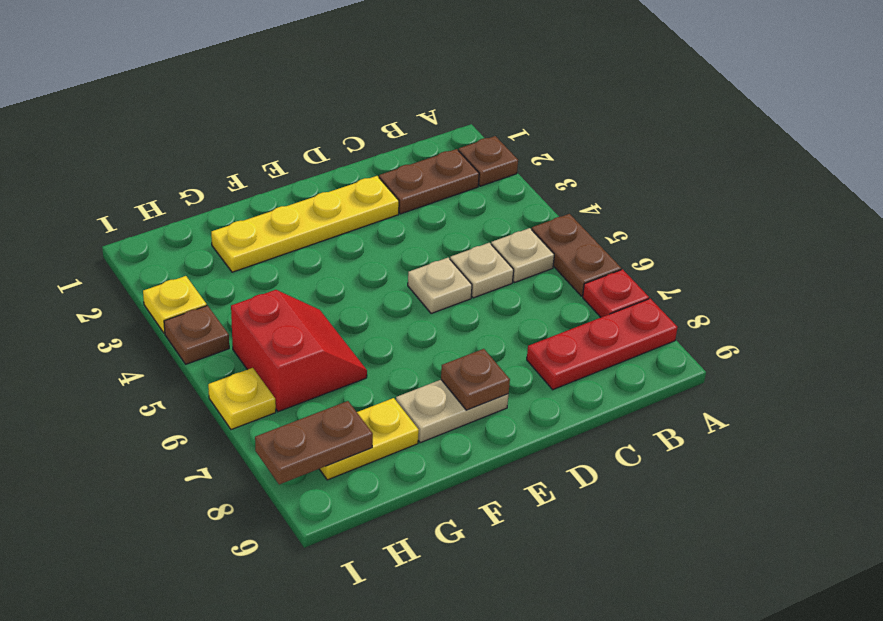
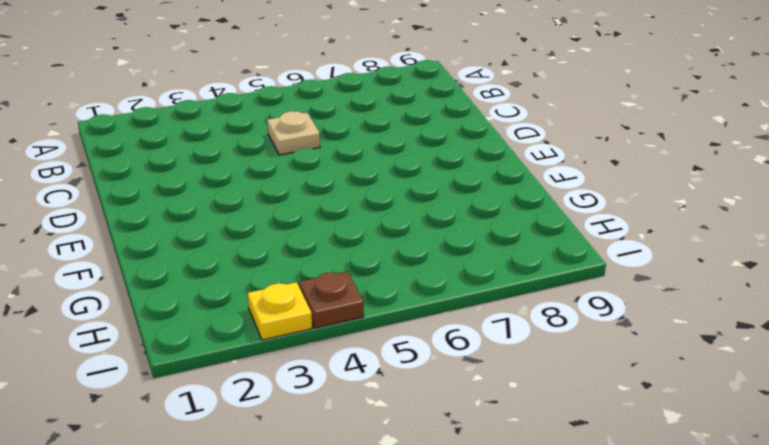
none -> brown plate A2 level 1
none -> brown plate A5:A6 level 1
none -> red plate A7 level 1

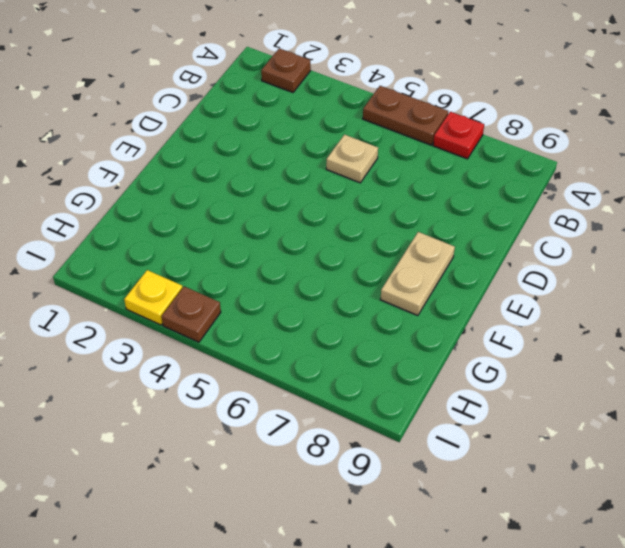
none -> red plate A8:C8 level 1
none -> brown plate B2:C2 level 1
none -> tan plate B5 level 1

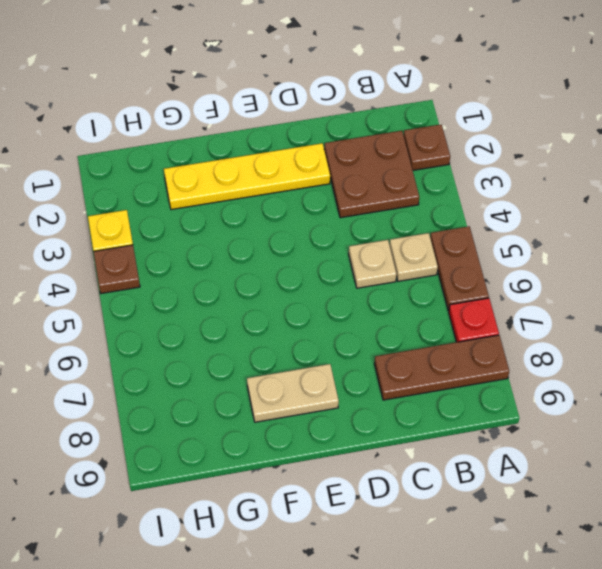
brown plate A8:C8 level 1 -> red plate A8:C8 level 1
brown plate B2:C3 level 1 -> brown plate B2:C2 level 1
none -> tan plate D5 level 1
none -> red slope G5:H6 level 1 top H
none -> yellow plate G8:H8 level 1

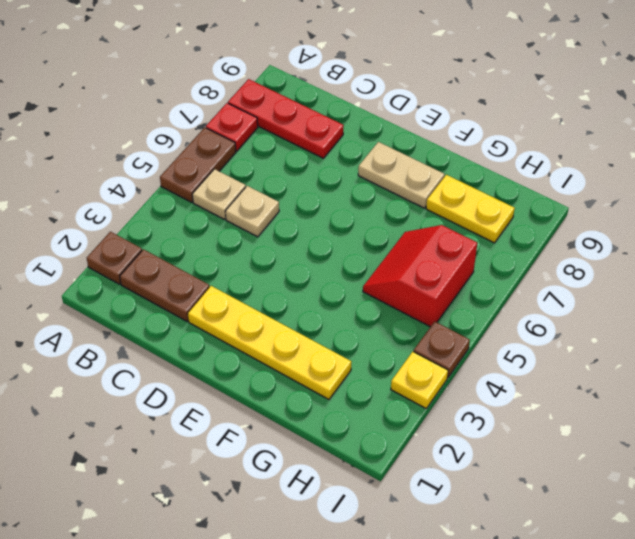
none -> tan plate D5 level 1
none -> yellow plate I6 level 1
none -> brown plate E8 level 2

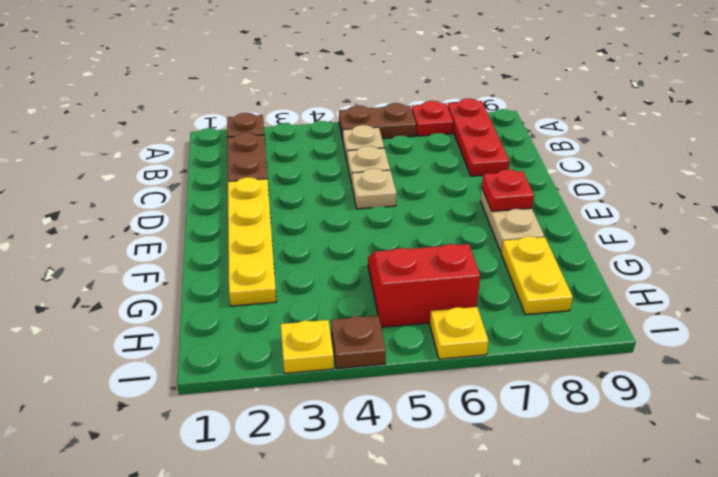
red plate E8 level 2 -> brown plate E8 level 2
none -> brown plate H8:I8 level 2

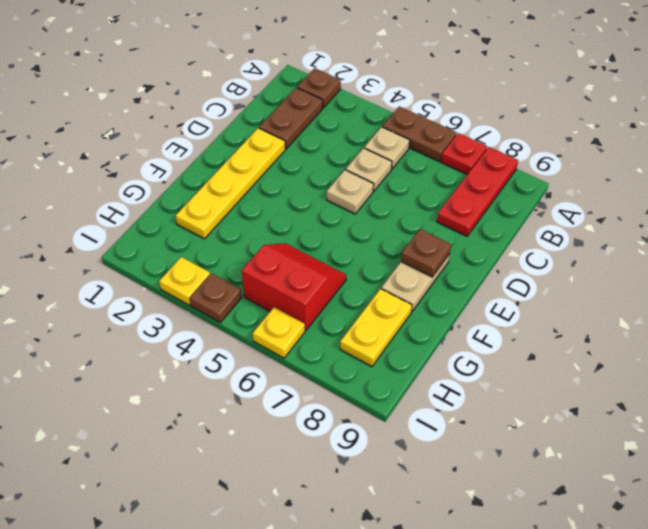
none -> brown plate H8:I8 level 2

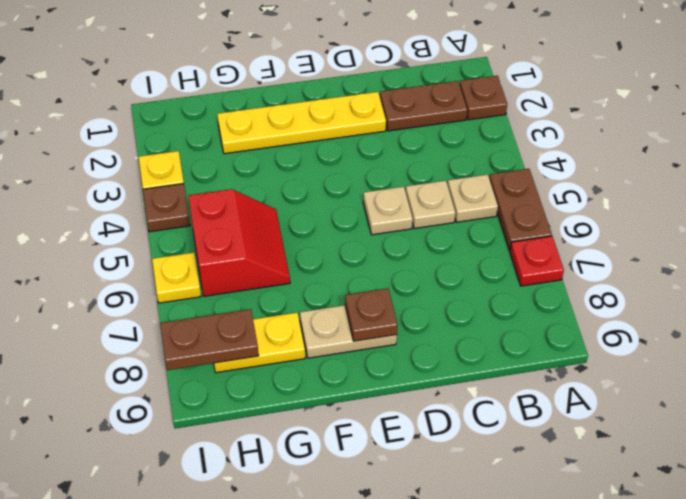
none -> red plate A8:C8 level 1

